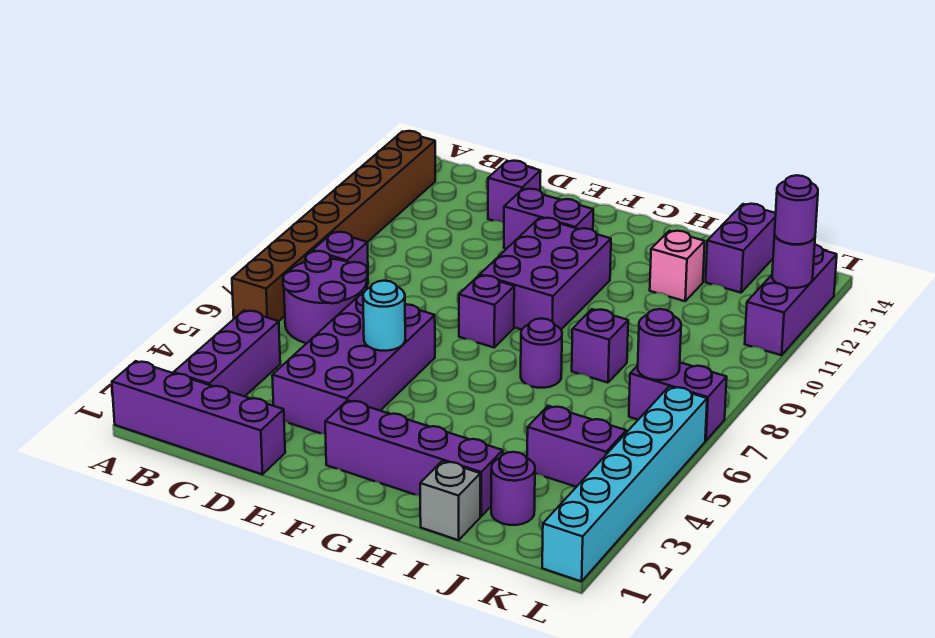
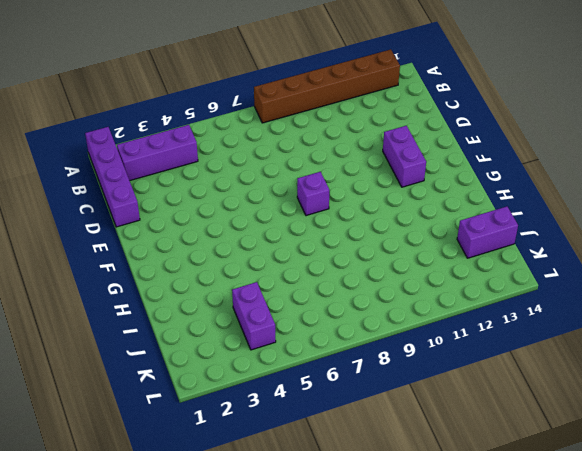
brown brick A8:A13 level 1 -> brown brick A6:A13 level 1
none -> purple round brick B6:C7 level 1
none -> purple brick B8 level 1
none -> purple brick D3:E6 level 1

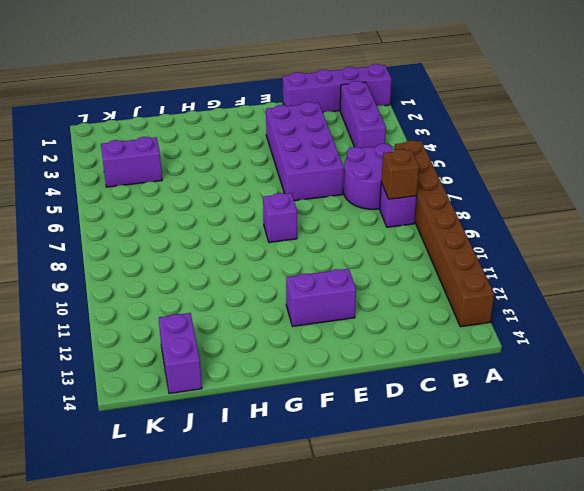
brown brick B8 level 2 -> none
none -> purple brick D13 level 1
none -> purple brick F2:I2 level 1
none -> purple brick F9:G11 level 1

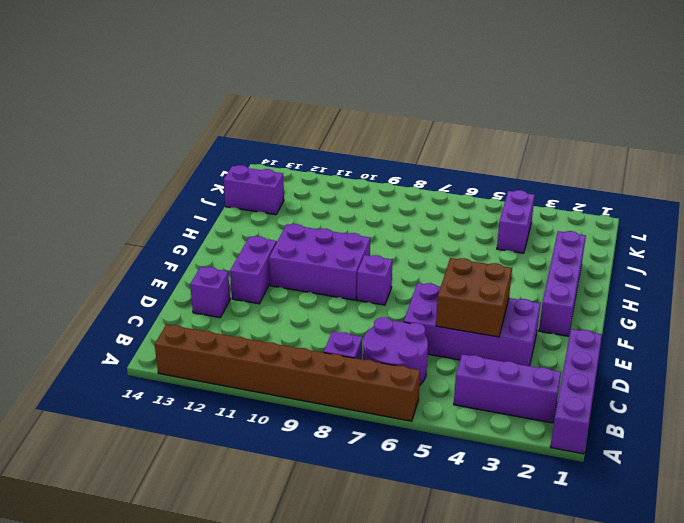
brown brick D4:E5 level 2 -> cyan round brick E5 level 2
none -> purple round brick H7 level 1
none -> grey brick I1 level 1
none -> purple brick I8 level 1

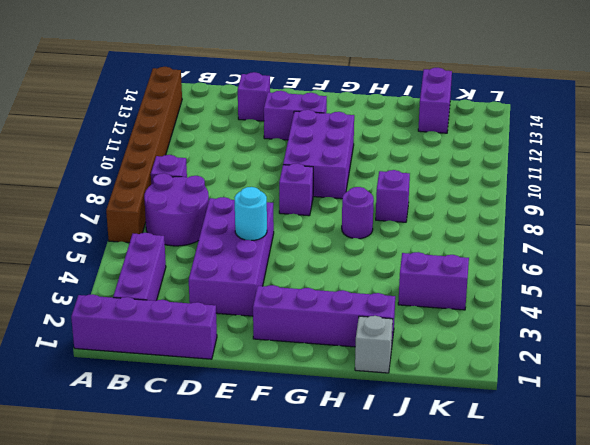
none -> pink brick I12 level 1
none -> purple round brick J2 level 1
none -> purple brick K7:L7 level 1

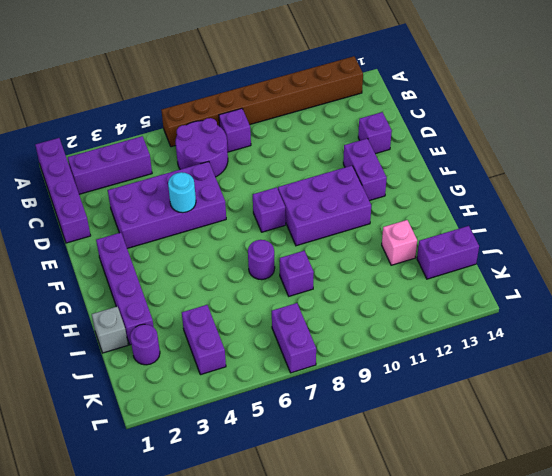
none -> cyan brick L1:L6 level 1
none -> purple brick L11:L13 level 1
none -> purple round brick K7 level 2

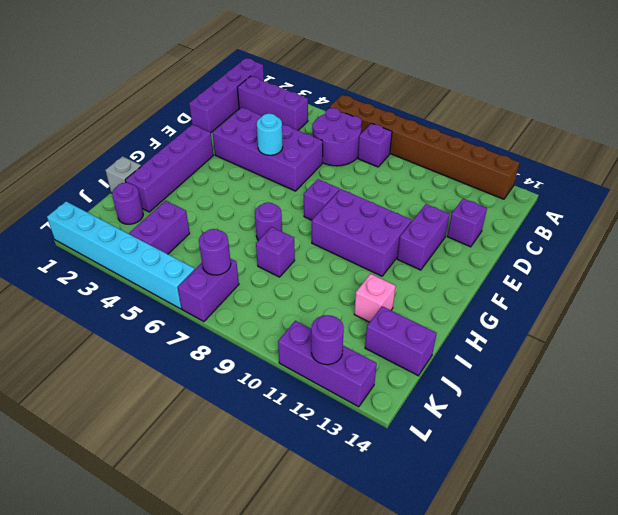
none -> purple round brick L12 level 3

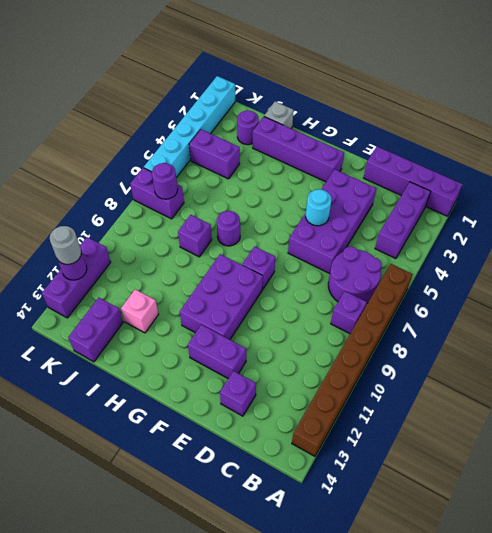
grey round brick L12 level 3 -> purple round brick L12 level 3

